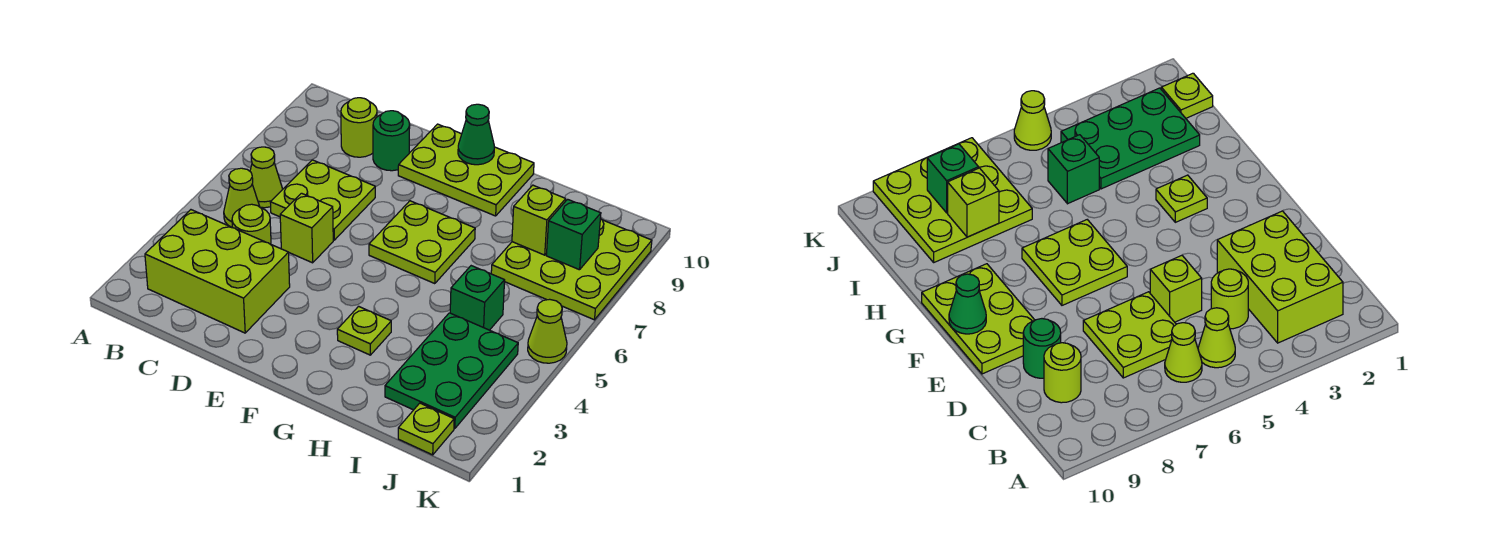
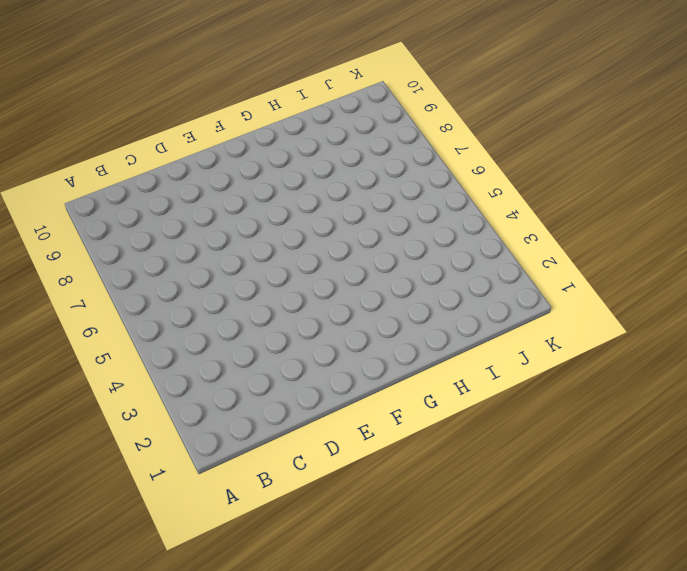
none -> lime brick B2:D3 level 1
none -> lime cone B5 level 1
none -> lime cone B6 level 1

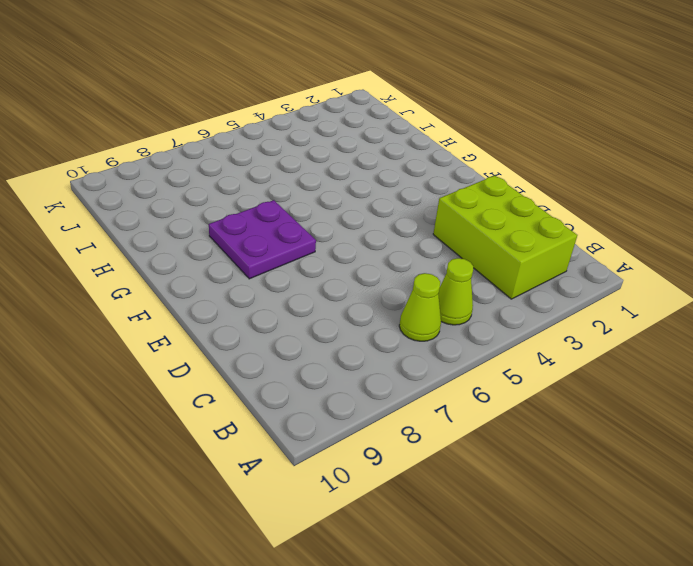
purple plate F7:G8 level 1 -> lime plate F6:G7 level 1
none -> lime round brick C4 level 1
none -> lime plate C6:D7 level 1
none -> lime round brick C9 level 1

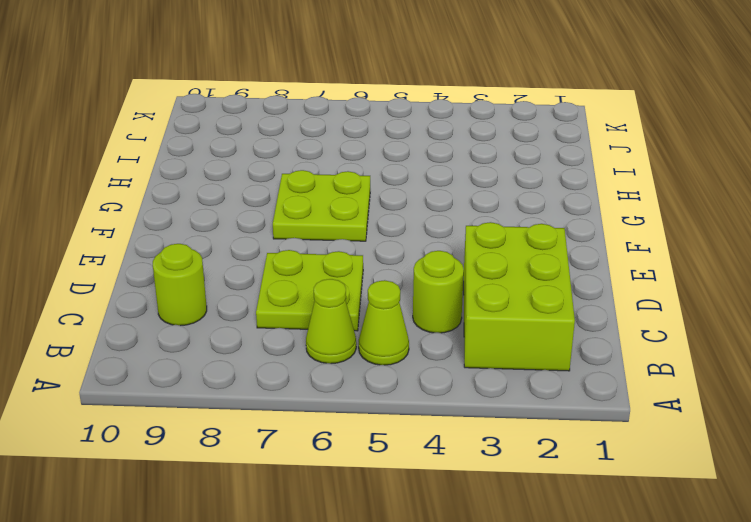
none -> lime brick D5 level 1
none -> green round brick D9 level 1
none -> lime plate E9:G10 level 1

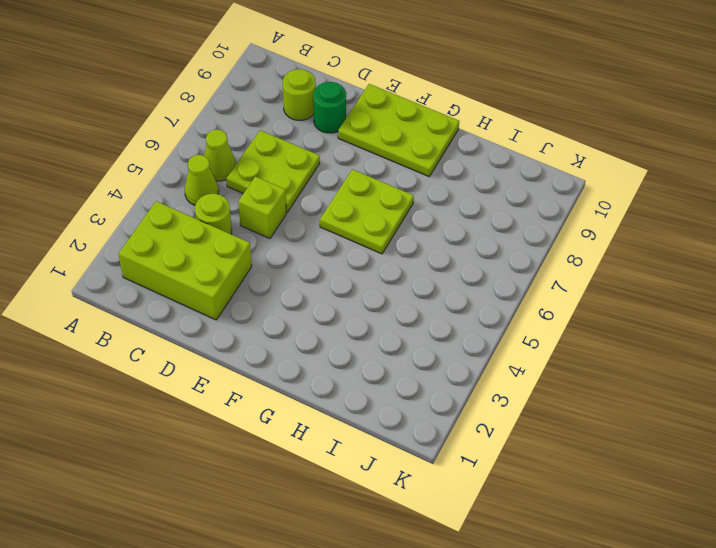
none -> lime plate G3 level 1
none -> green plate I2:J4 level 1
none -> green brick I5 level 1

